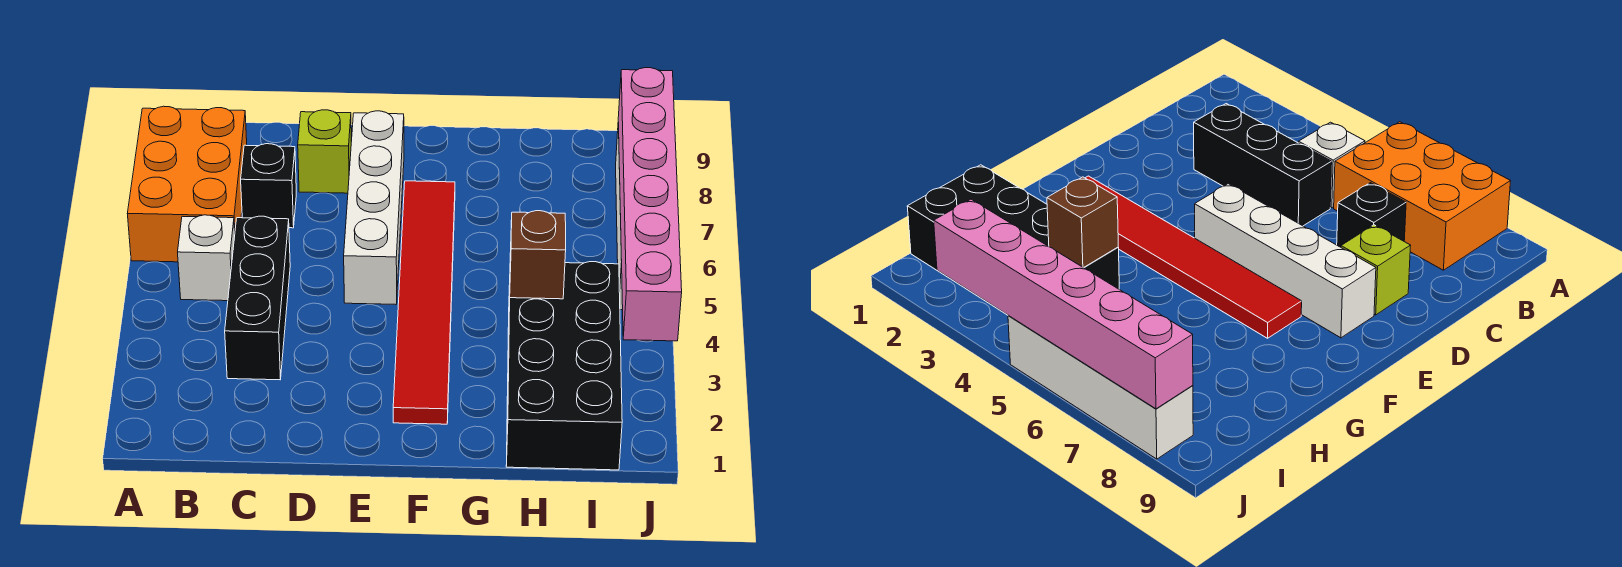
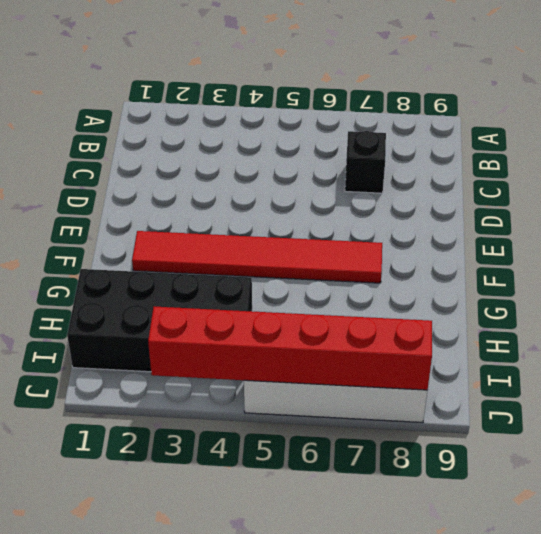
red brick J3:J8 level 2 -> pink brick J3:J8 level 2
none -> orange brick A6:B8 level 1
none -> white brick B5 level 1

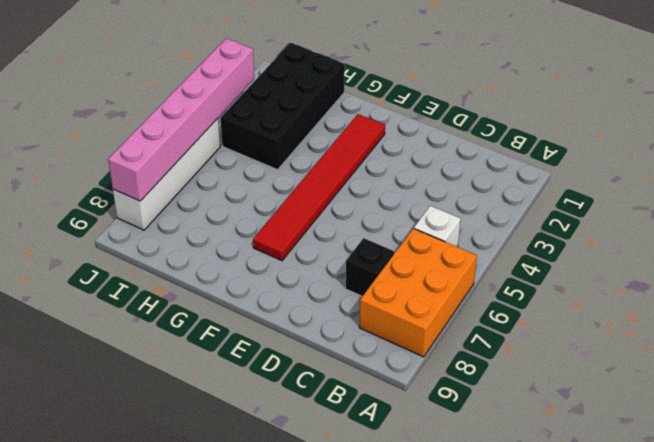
none -> black brick C3:C5 level 1
none -> lime brick D8 level 1

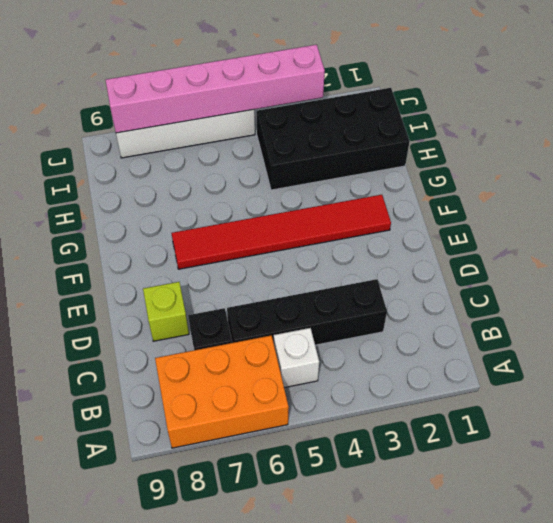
black brick C3:C6 level 1 -> black brick C3:C5 level 1
none -> white brick E5:E8 level 1
none -> brown brick H4 level 2

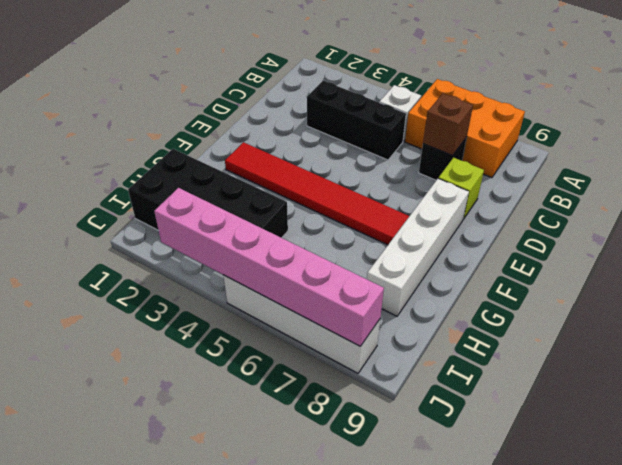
brown brick C7 level 2 -> brown brick H4 level 2
white brick E8:H8 level 1 -> white brick E5:E8 level 1

